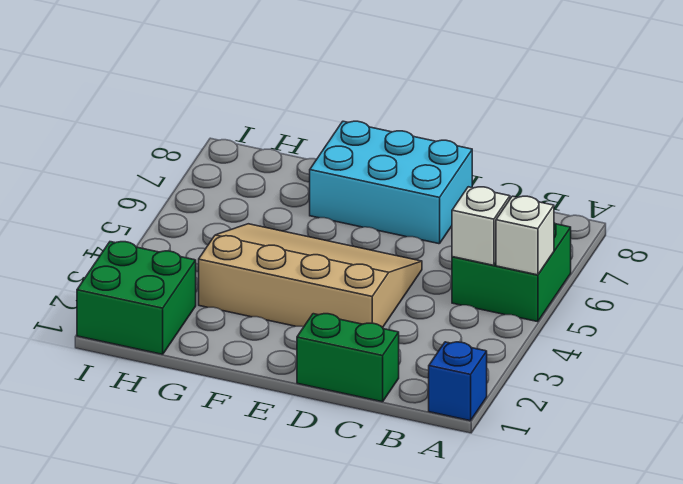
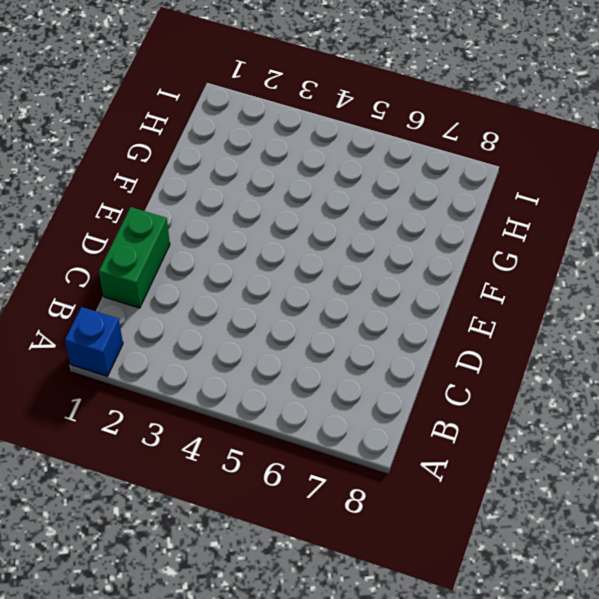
none -> green brick A5:B6 level 1
none -> tan slope D3:G5 level 1 top 3

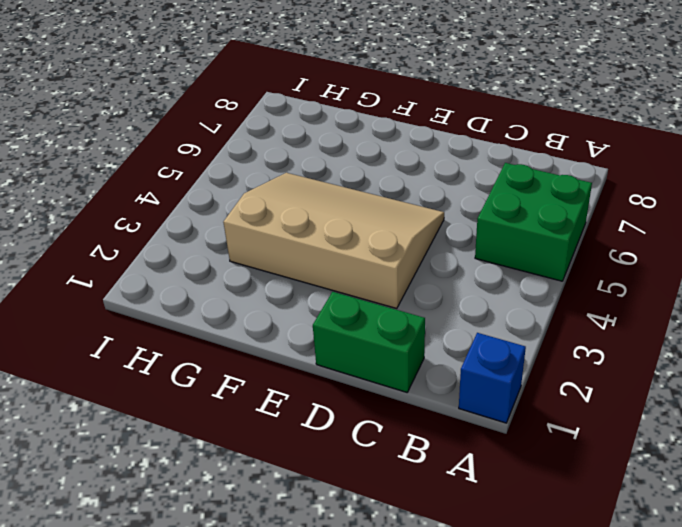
none -> cyan brick D7:F8 level 1
none -> green brick H1:I2 level 1

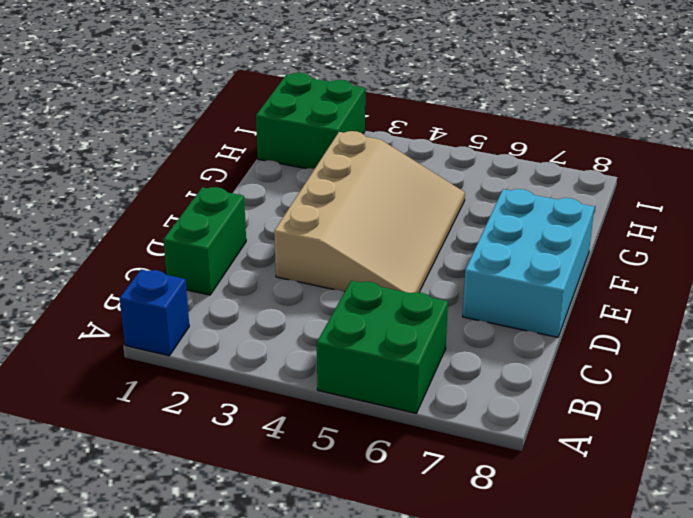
none -> white brick A5 level 2
none -> white brick B5 level 2

